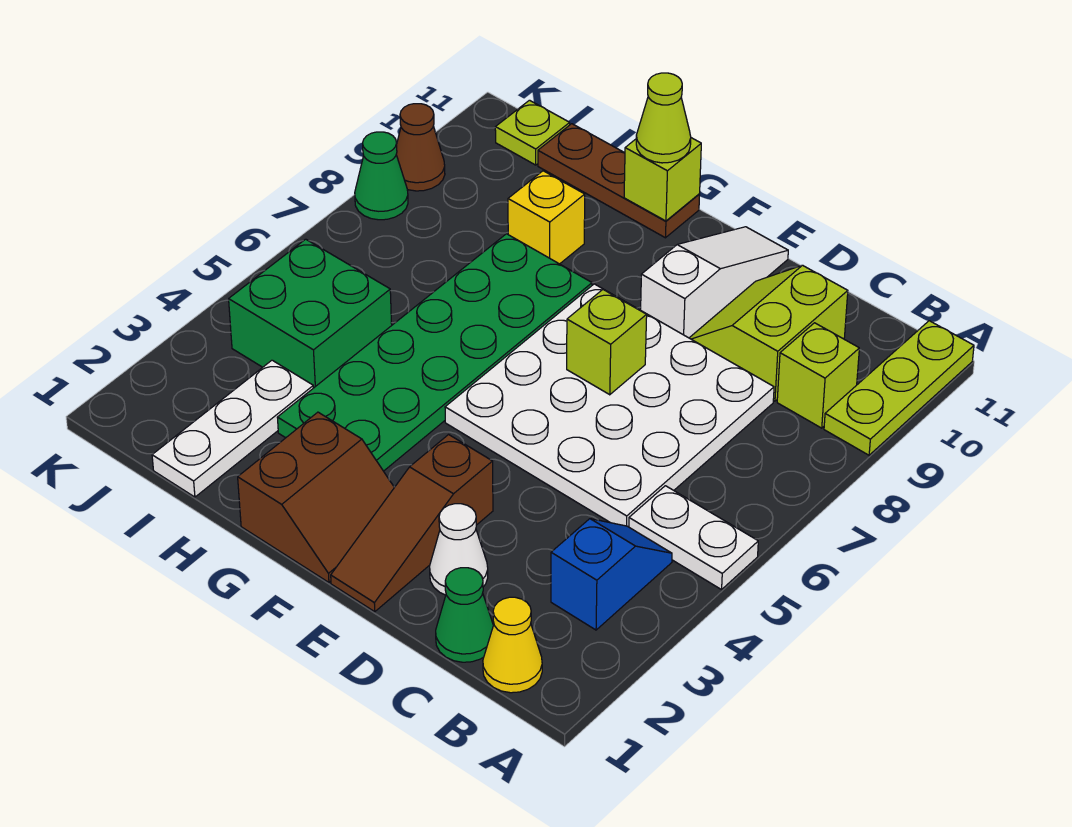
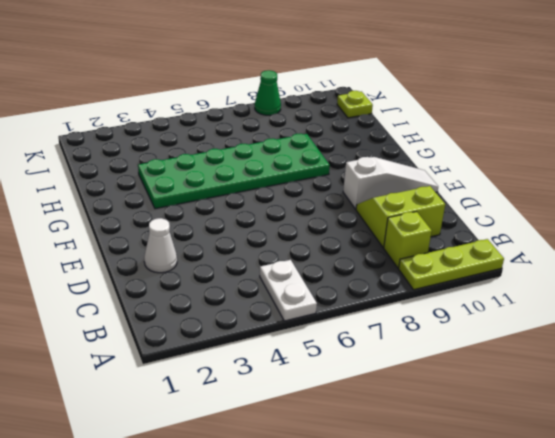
none -> yellow cone B1 level 1
none -> blue slope B3:B4 level 1 top 3
none -> green cone C1 level 1

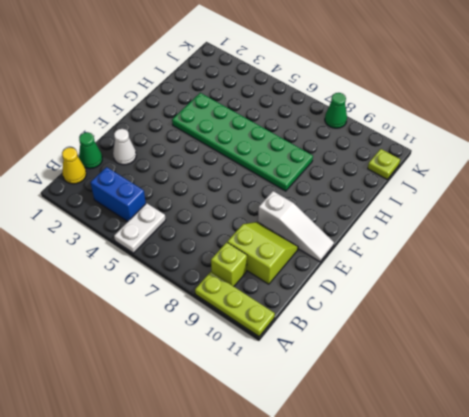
blue brick B3:B4 level 1 -> blue slope B3:B4 level 1 top 3
none -> white plate C5:F8 level 1
none -> brown slope E1:E3 level 1 top 3
none -> brown slope F1:G2 level 1 top G

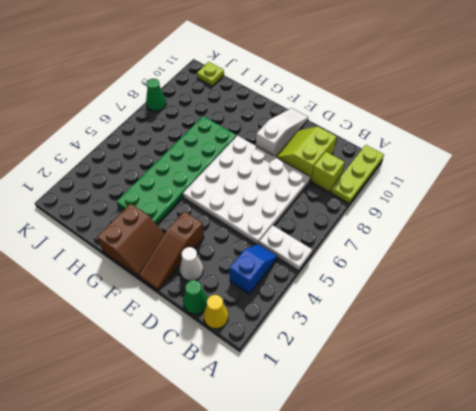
none -> brown plate G11:I11 level 1
none -> yellow brick H9 level 1
none -> white plate I1:I3 level 1

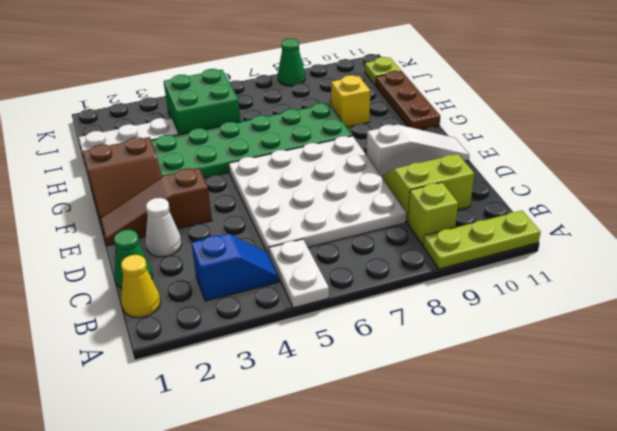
none -> brown cone K9 level 1
none -> lime brick E7 level 2
none -> lime brick G11 level 2

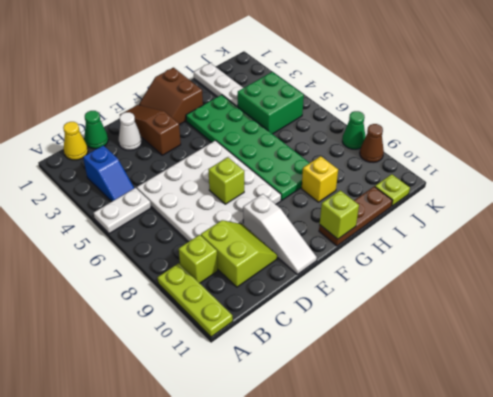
none -> lime cone G11 level 3

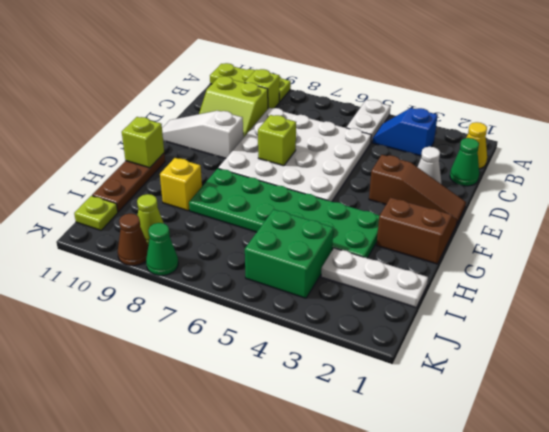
lime cone J9 level 1 -> lime cone G11 level 3

